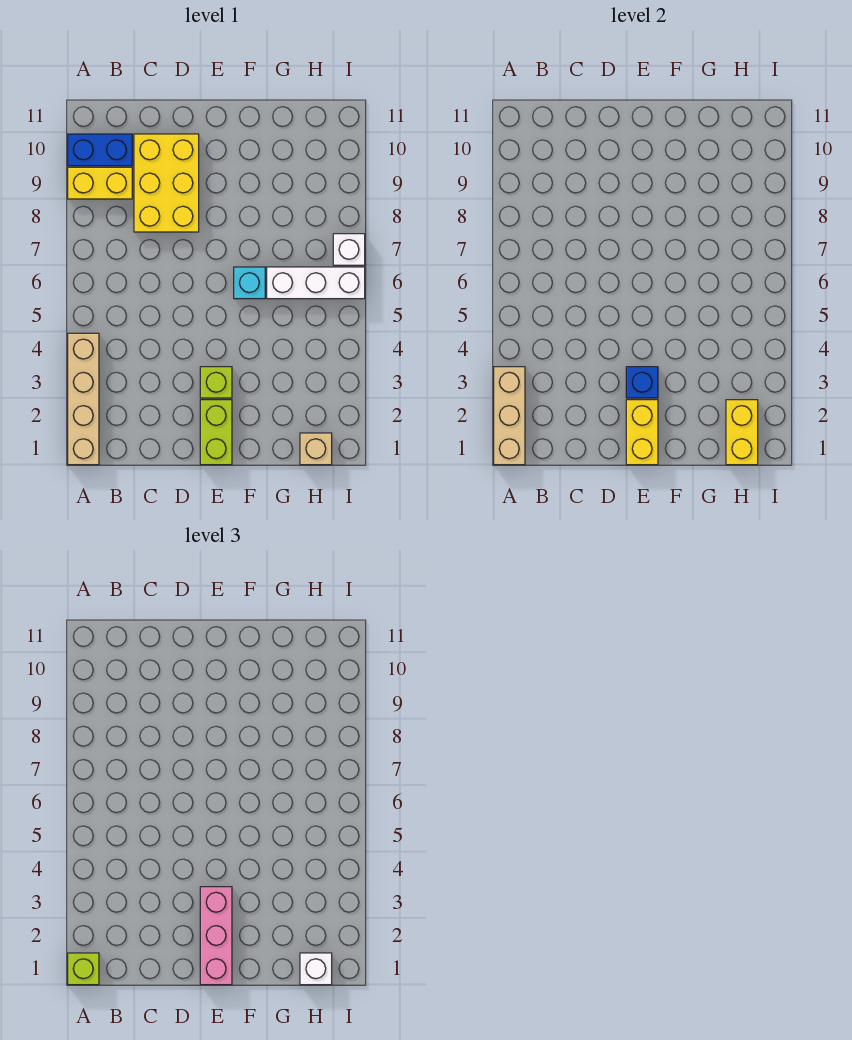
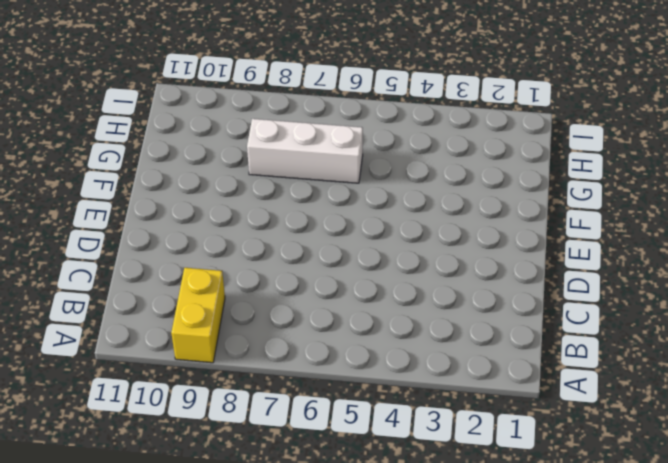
white brick G6:G8 level 1 -> white brick G6:I6 level 1
none -> tan brick A1:A4 level 1
none -> blue brick A10:B10 level 1
none -> yellow brick C8:D10 level 1

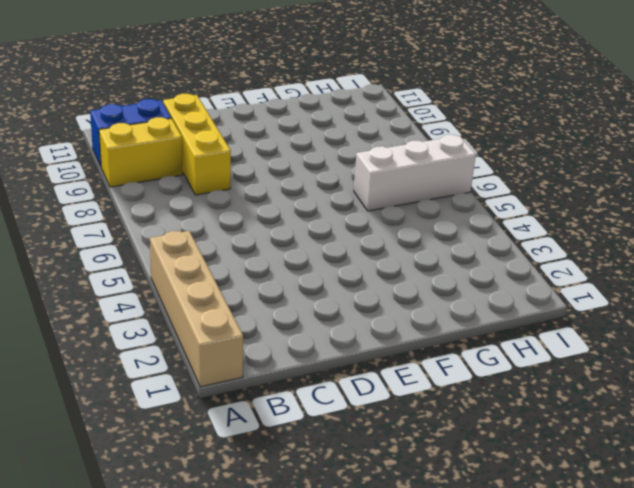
yellow brick C8:C10 level 1 -> yellow brick C8:D10 level 1
none -> lime brick E1:E2 level 1
none -> lime brick E3 level 1
none -> cyan brick F6 level 1

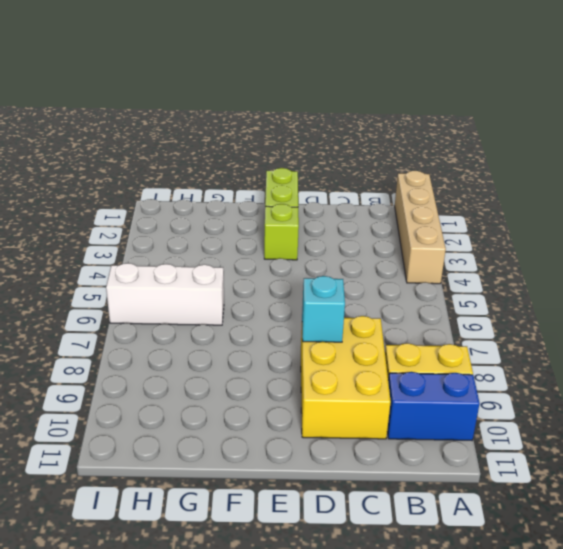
cyan brick D8 level 2 -> cyan brick F6 level 1
none -> tan brick H1 level 1
none -> white brick I7 level 1
none -> tan brick A1:A3 level 2

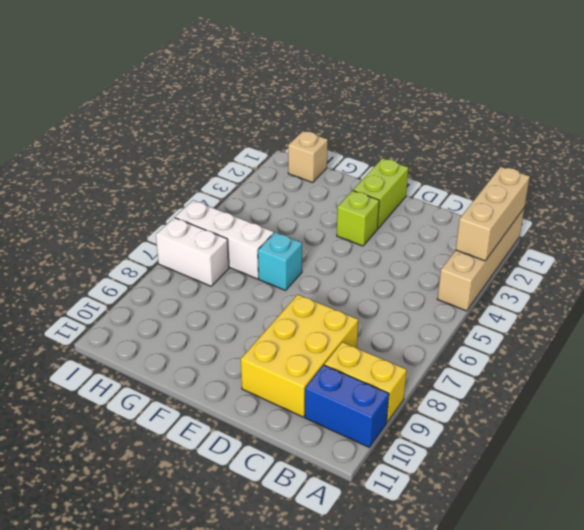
white brick H7:I7 level 1 -> white brick I7 level 1
none -> yellow brick E1:E2 level 2
none -> blue brick E3 level 2
none -> yellow brick H1:H2 level 2

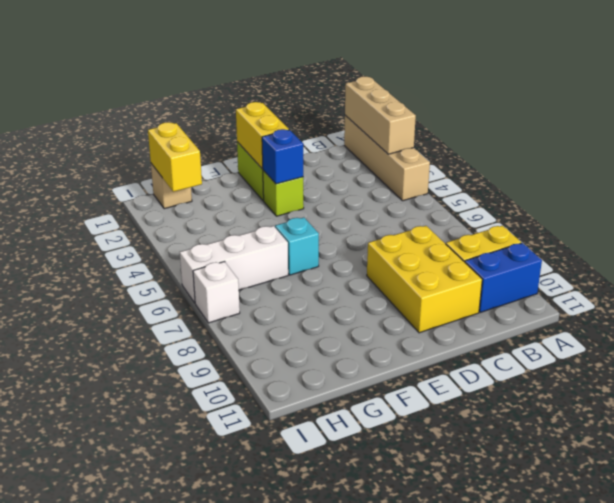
none -> lime brick A1 level 3
none -> pink brick E1:E3 level 3
none -> white brick H1 level 3

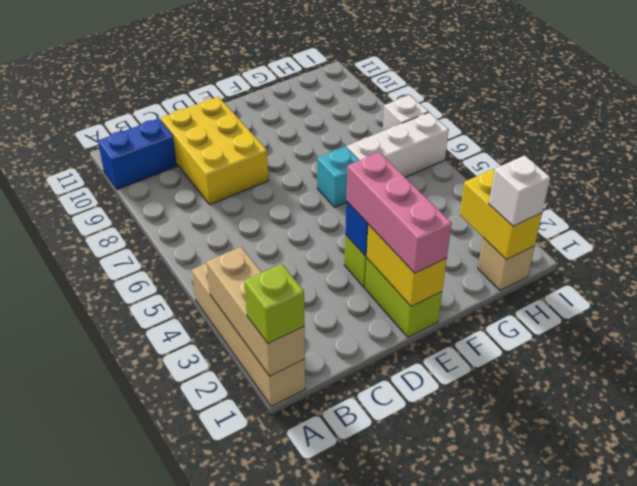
none -> yellow brick A9:B9 level 1

